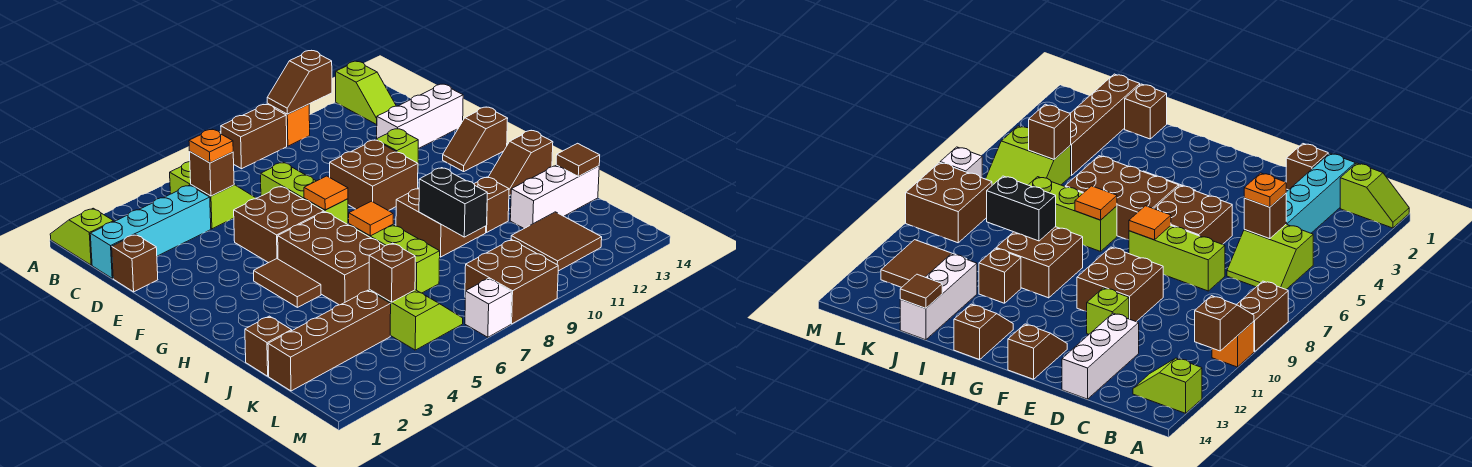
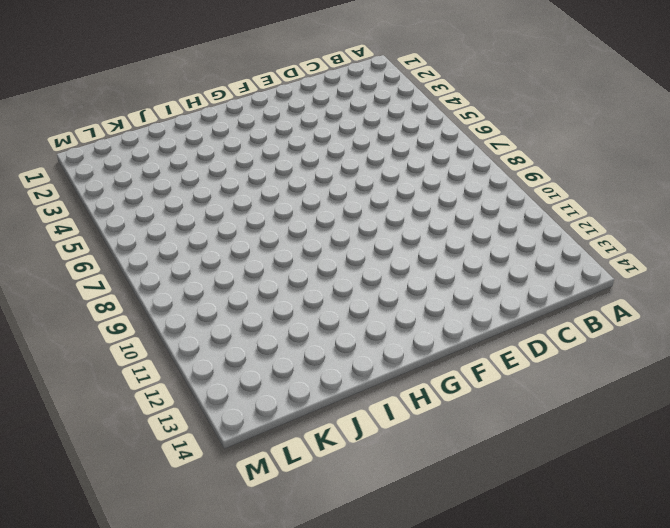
none -> lime slope A1:B1 level 1 top B
none -> brown brick A8:A9 level 1
none -> orange brick A10 level 1
none -> lime slope A13:B13 level 1 top A

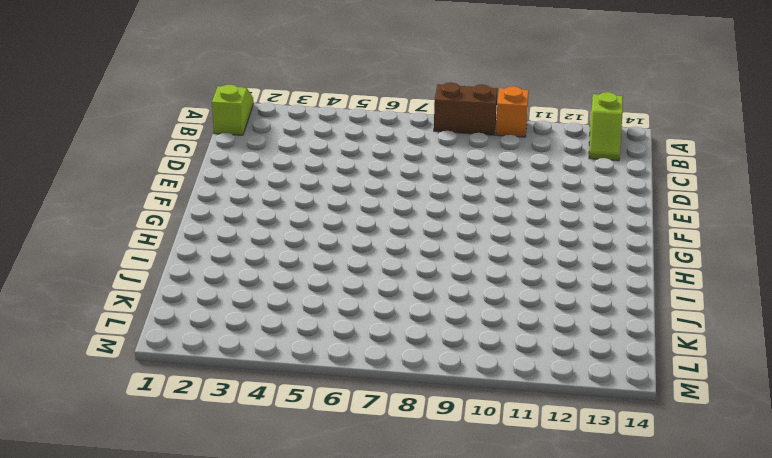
none -> lime slope B5:C6 level 1 top 5
none -> cyan brick C1:C4 level 1
none -> brown brick D1 level 1
none -> lime brick D7:F7 level 1

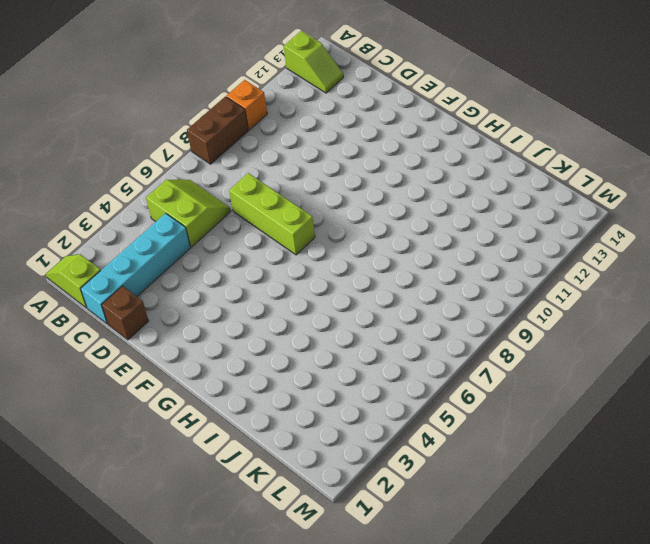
none -> white brick D12:D14 level 1
none -> brown brick E5:F6 level 1
none -> brown brick E9:F10 level 1
none -> lime brick E11 level 1

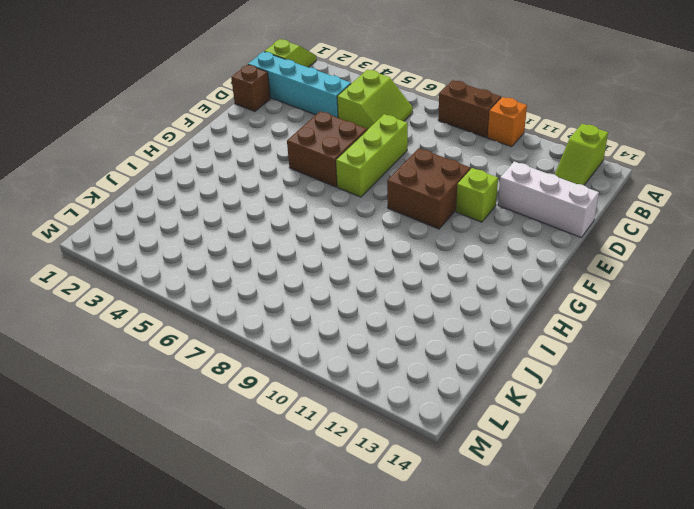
none -> brown slope F13:F14 level 1 top 14
none -> brown tile G4:H4 level 1
none -> brown brick G5:I6 level 1
none -> lime brick H7:J7 level 1

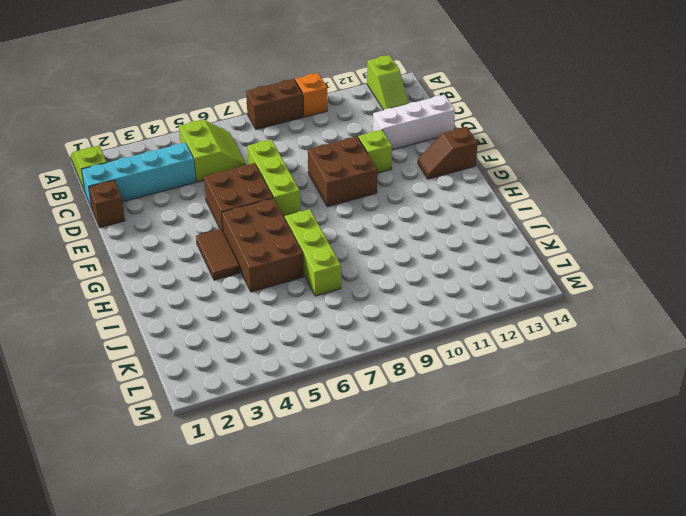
none -> brown brick H9:I10 level 1
none -> brown slope H13:H14 level 1 top 14
none -> brown brick I11 level 1
none -> brown brick J1 level 1

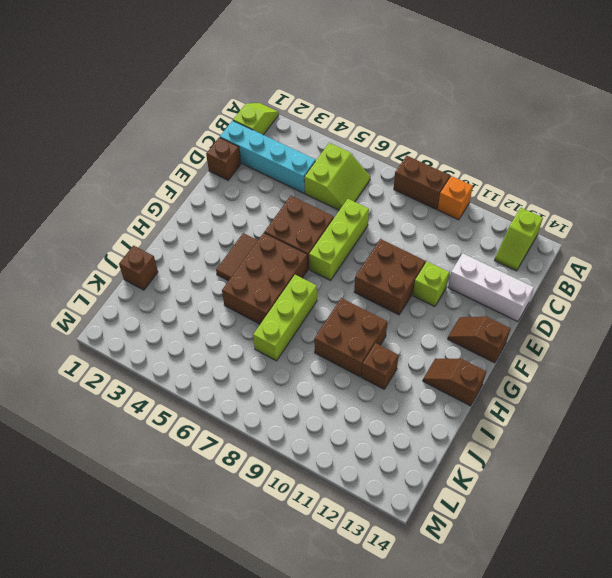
none -> white brick J12:J14 level 1
none -> brown brick K1:K4 level 1
none -> lime slope K5:L6 level 1 top 5
none -> brown tile K11:L12 level 1

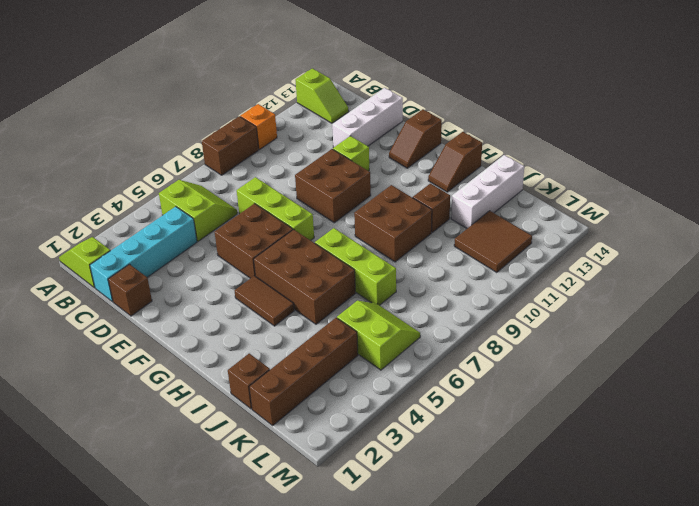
none -> brown brick L8:M9 level 1
none -> white brick M7 level 1
none -> brown slope A10:A11 level 2 top 11
none -> brown brick C5 level 2

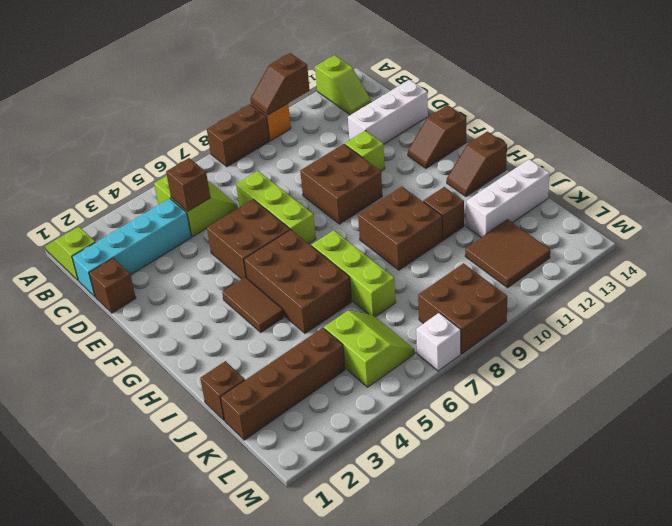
none -> orange tile F7 level 2
none -> orange tile H7 level 2
none -> black brick I9:J9 level 2
none -> brown tile J14 level 2

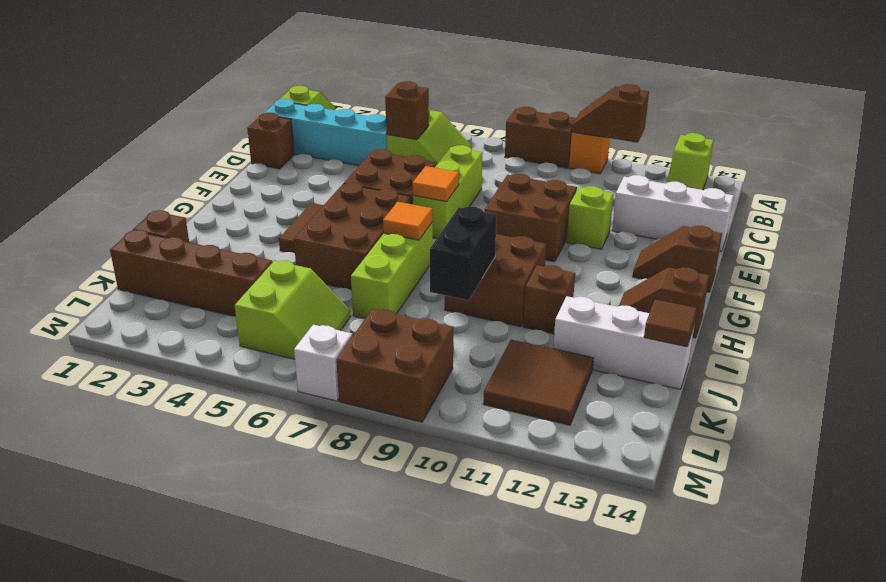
none -> brown brick K5 level 2
none -> orange plate C5 level 3

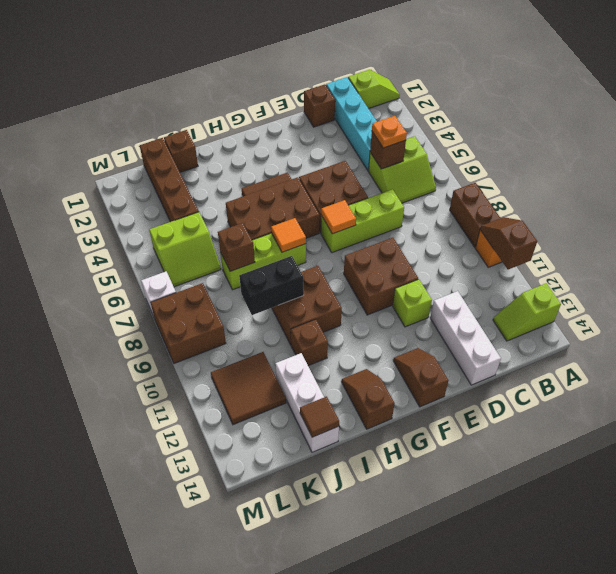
brown brick J7 level 2 -> brown brick K5 level 2

